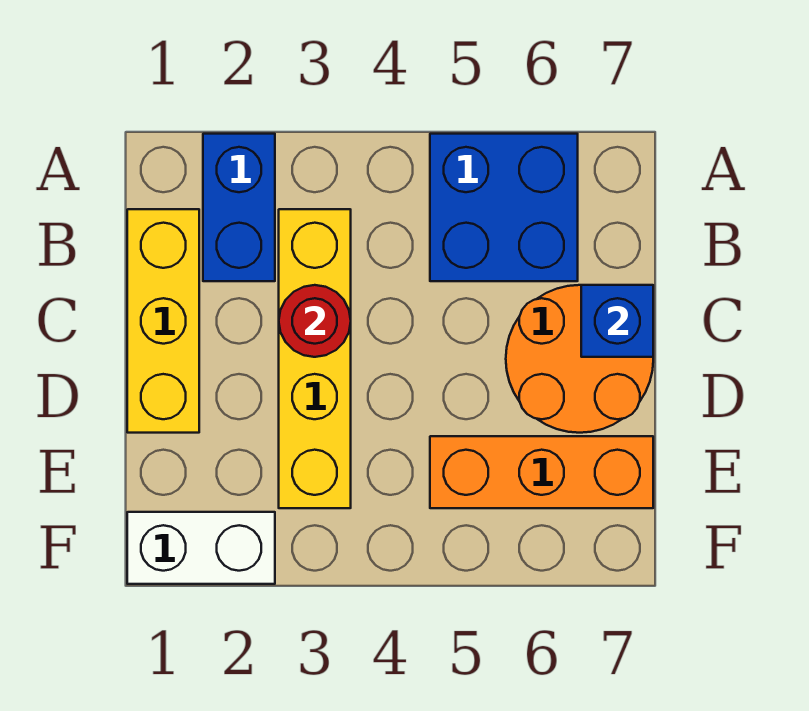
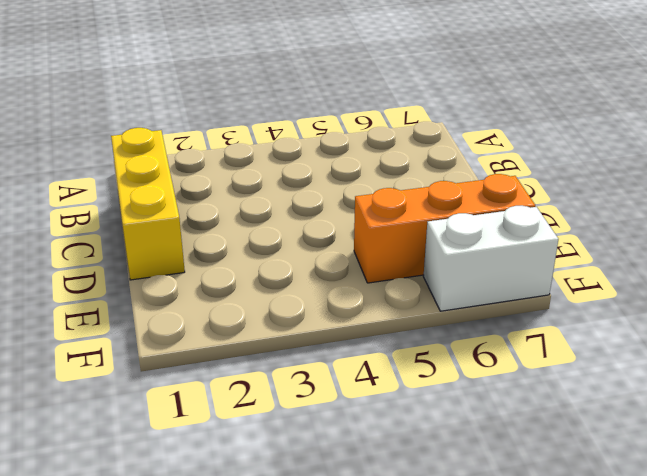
white brick F6:F7 level 1 -> white brick F1:F2 level 1
none -> blue brick A2:B2 level 1
none -> blue brick A5:B6 level 1

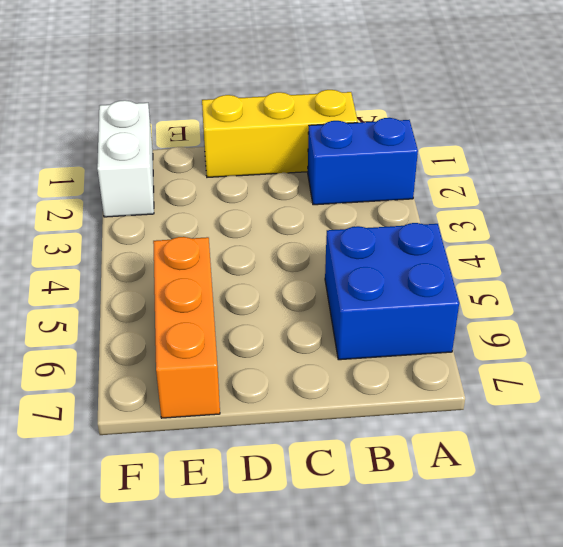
none -> yellow brick B3:E3 level 1
none -> orange round brick C6:D7 level 1

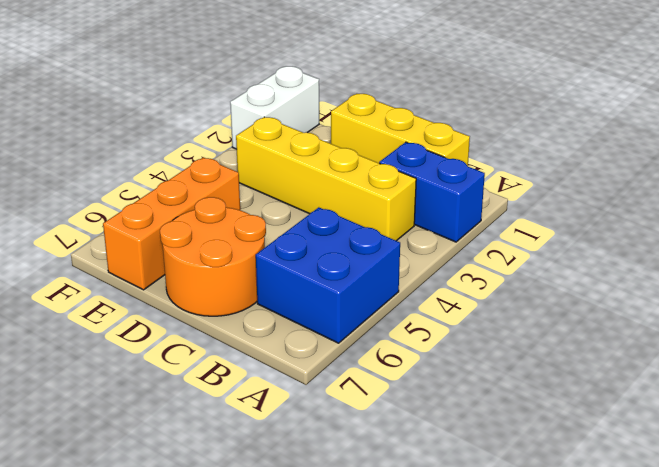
none -> red round brick C3 level 2
none -> blue brick C7 level 2

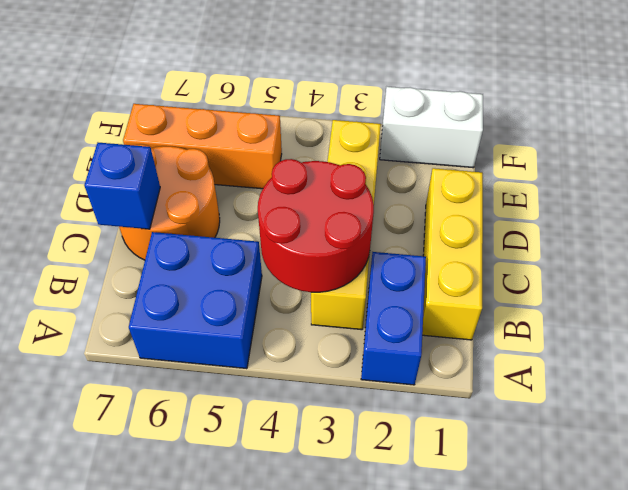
red round brick B3:C4 level 2 -> red round brick C3 level 2

